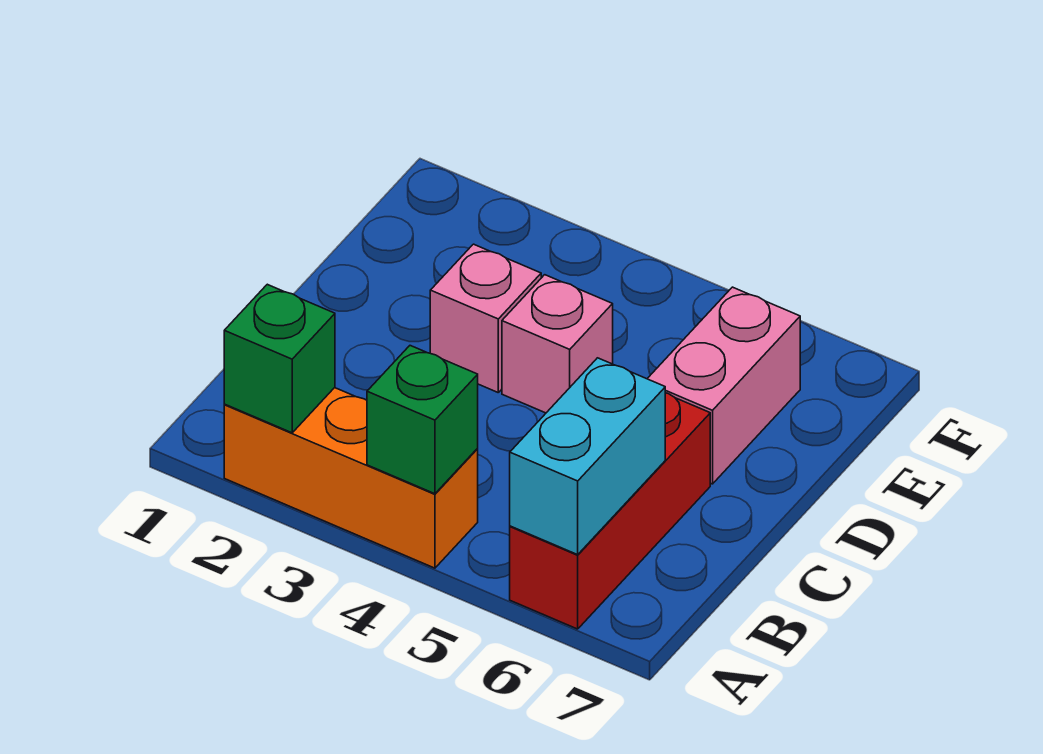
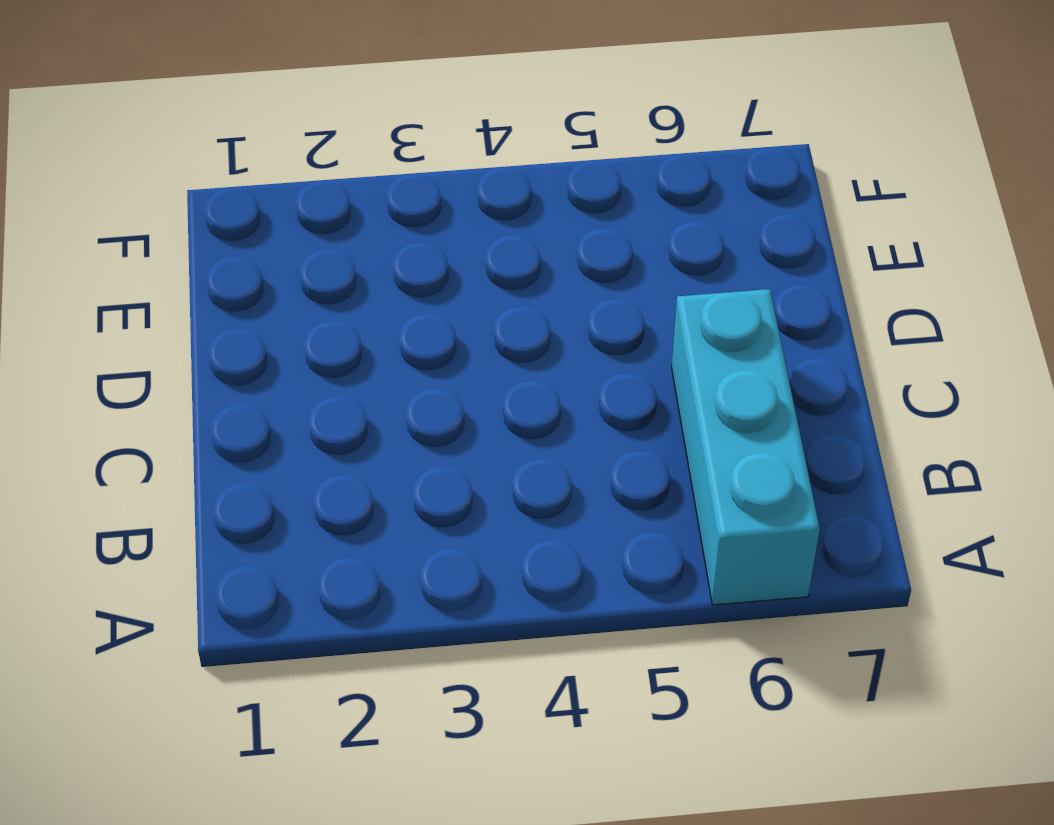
cyan brick A6:C6 level 1 -> red brick A6:C6 level 1
none -> orange brick A2:A4 level 1
none -> pink brick D3 level 1

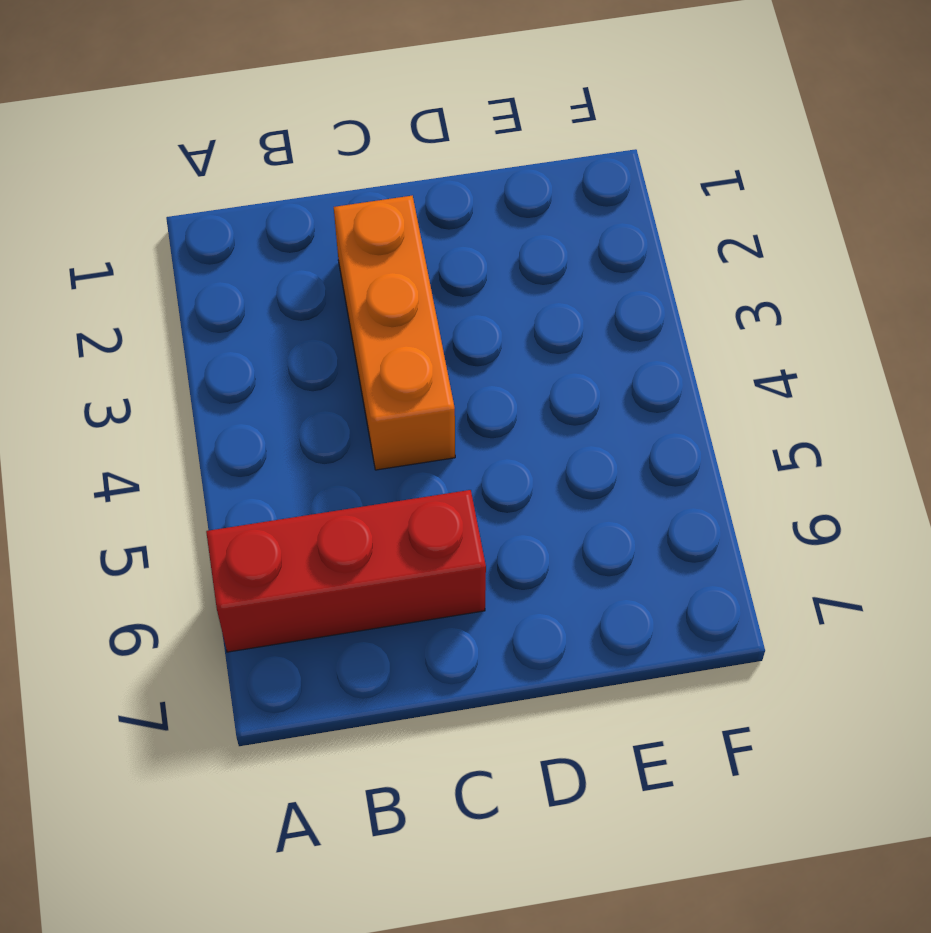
orange brick C2:C4 level 1 -> orange brick A2:A4 level 1
none -> pink brick D3 level 1
none -> pink brick D4 level 1

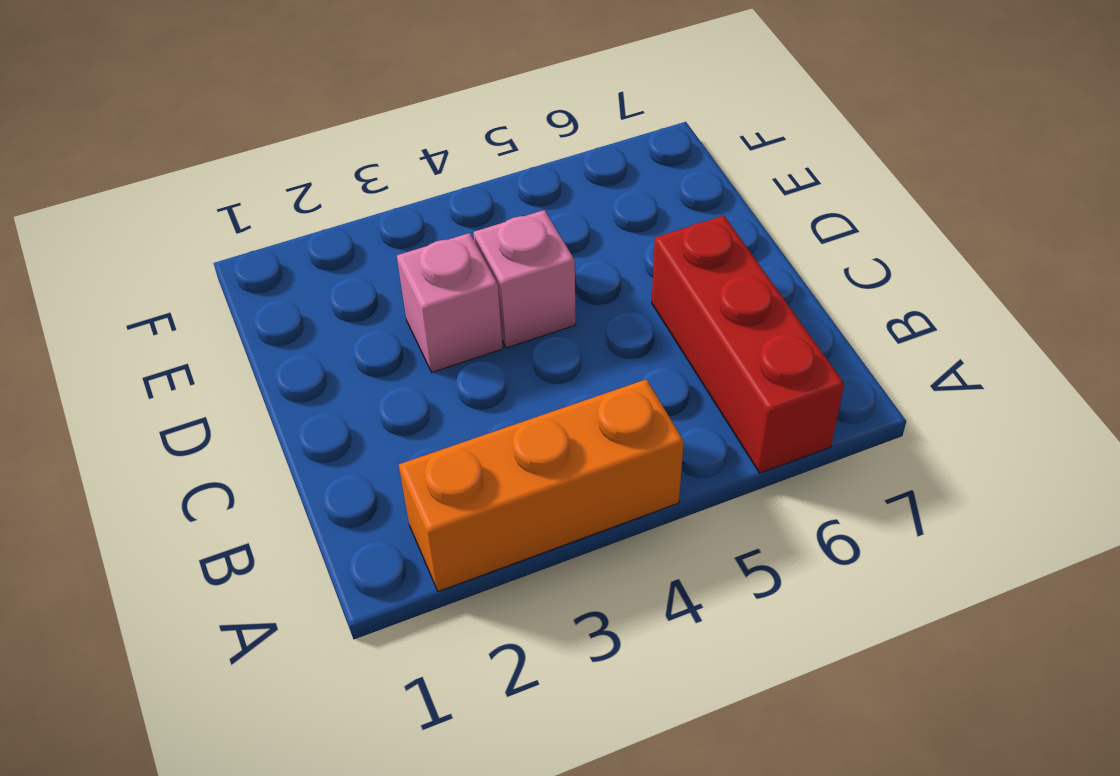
none -> pink brick D6:E6 level 1
none -> green brick A2 level 2

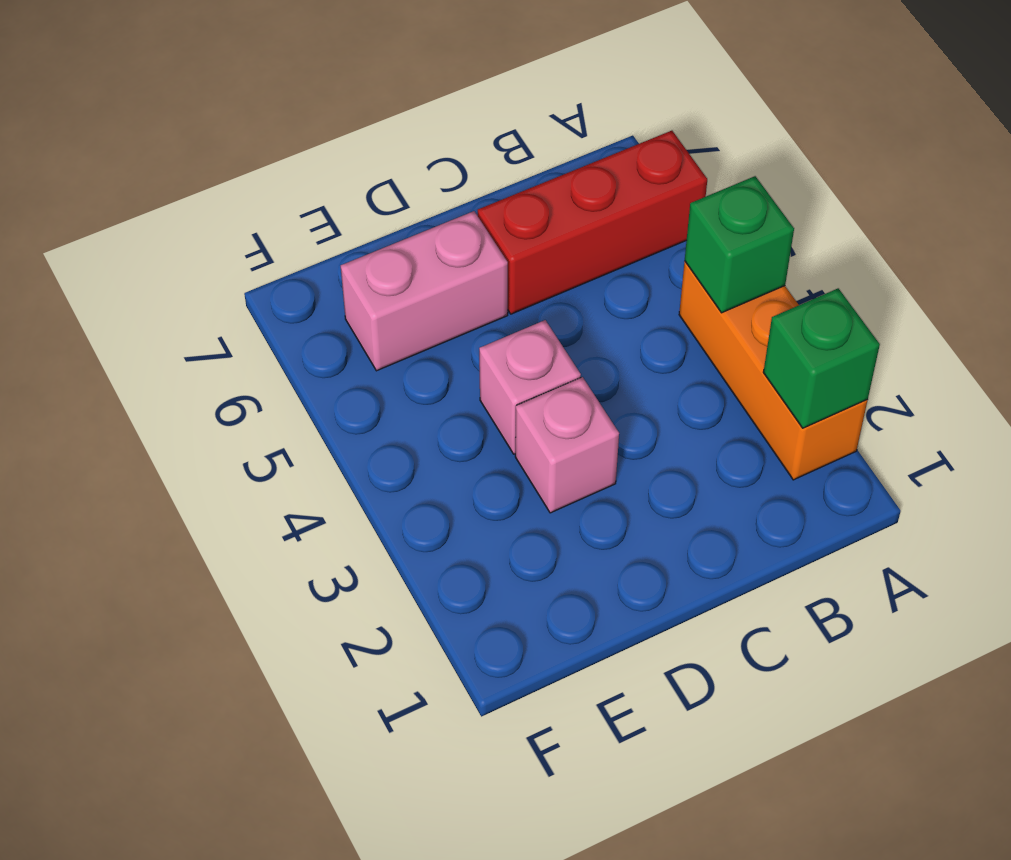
none -> cyan brick A6:B6 level 2

